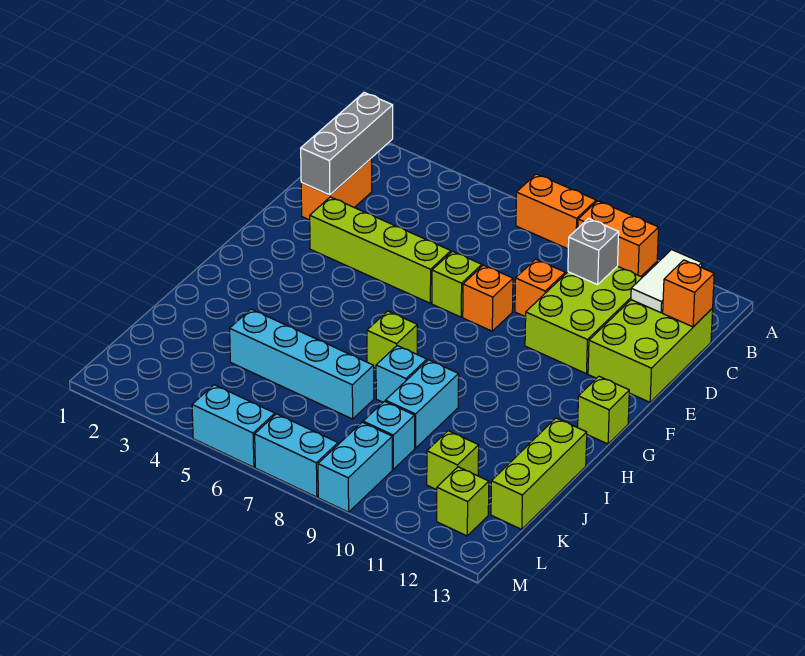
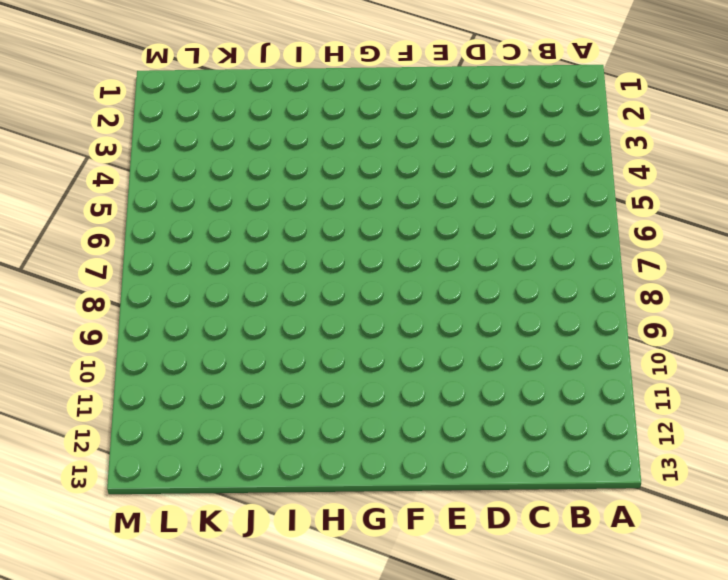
none -> orange brick A7:A8 level 1
none -> orange brick A9:A10 level 1
none -> orange brick C2:D2 level 1

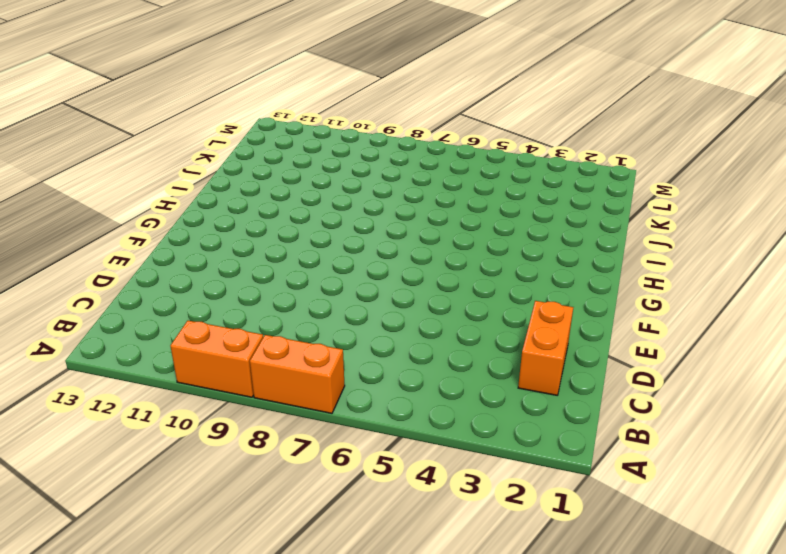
none -> lime brick C10:E11 level 1
none -> lime brick C12:E13 level 1
none -> orange brick D9 level 1

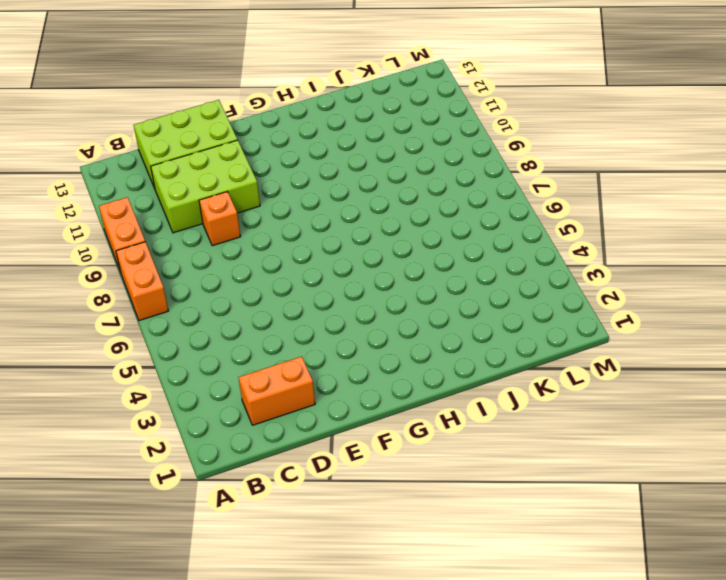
none -> lime brick E3:E6 level 1
none -> lime brick E7 level 1
none -> orange brick E8 level 1

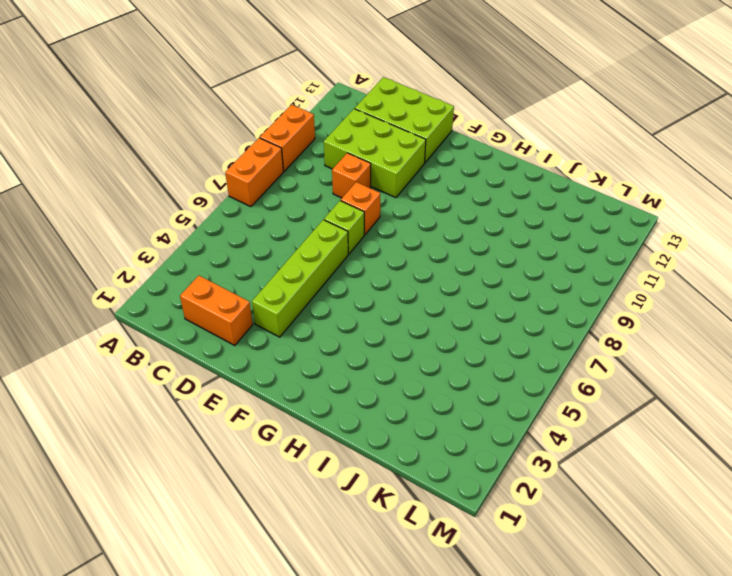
none -> lime brick G13 level 1
none -> lime brick H7 level 1
none -> cyan brick I8 level 1

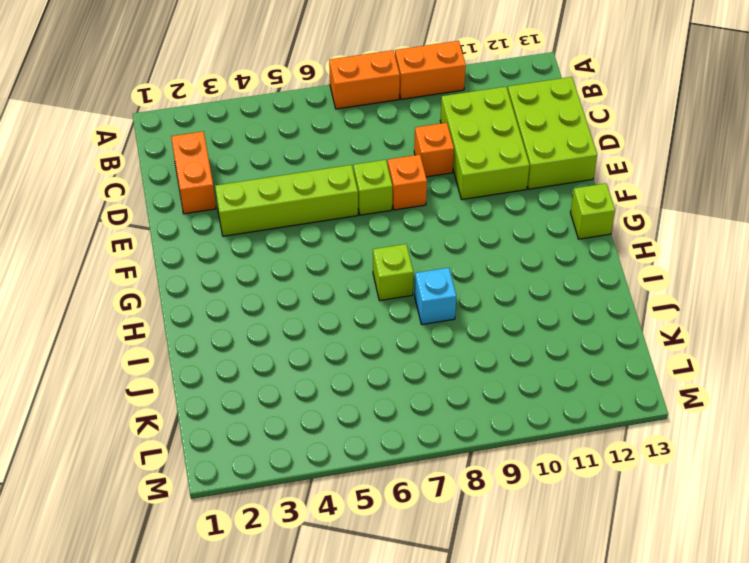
none -> cyan brick I9:J9 level 1
none -> lime brick I13:K13 level 1
none -> cyan brick J4:J7 level 1

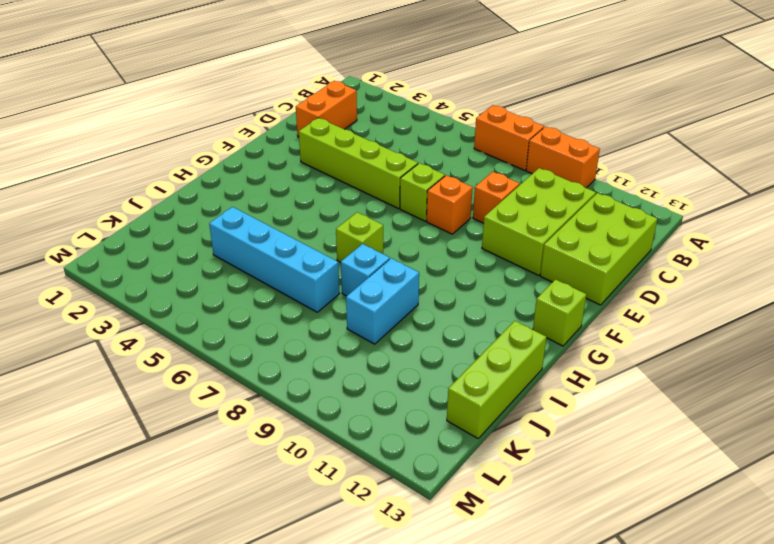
none -> cyan brick K9 level 1
none -> lime brick K11 level 1
none -> cyan brick L9:M9 level 1

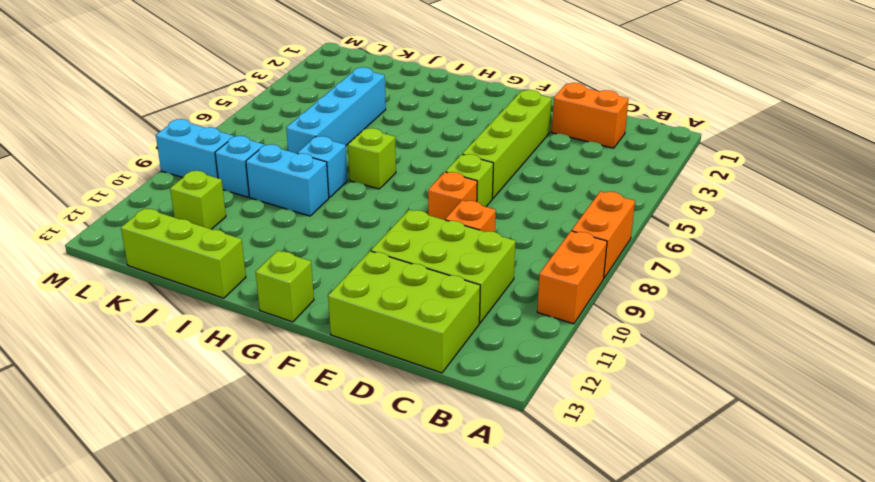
none -> lime brick L12 level 1
none -> cyan brick M5:M6 level 1
none -> cyan brick M7:M8 level 1

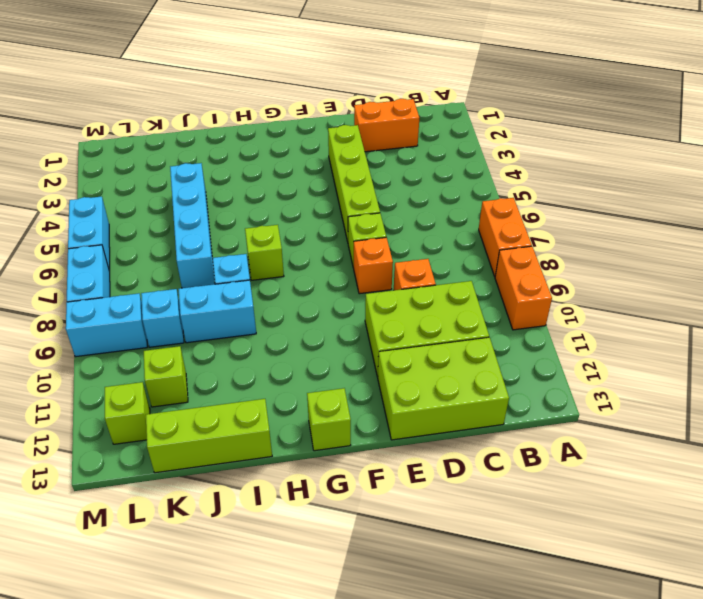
none -> grey brick B2:D2 level 2
none -> white tile B12:C12 level 2
none -> grey brick C10 level 2

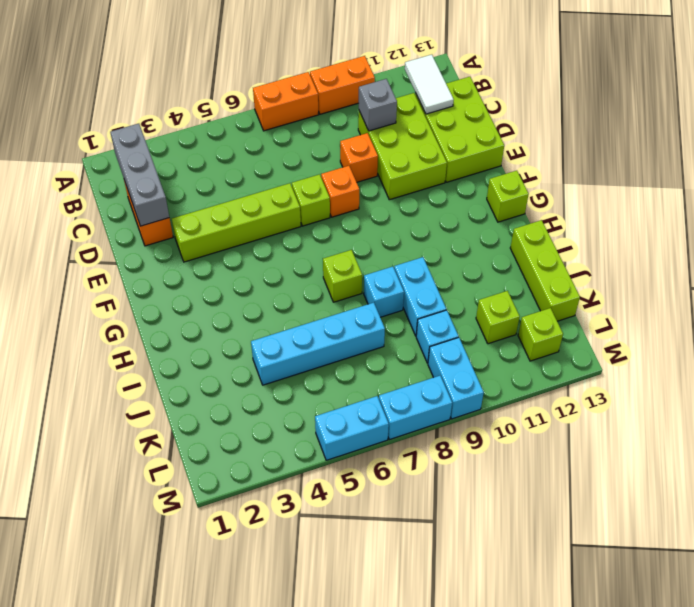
none -> orange brick C13 level 2

